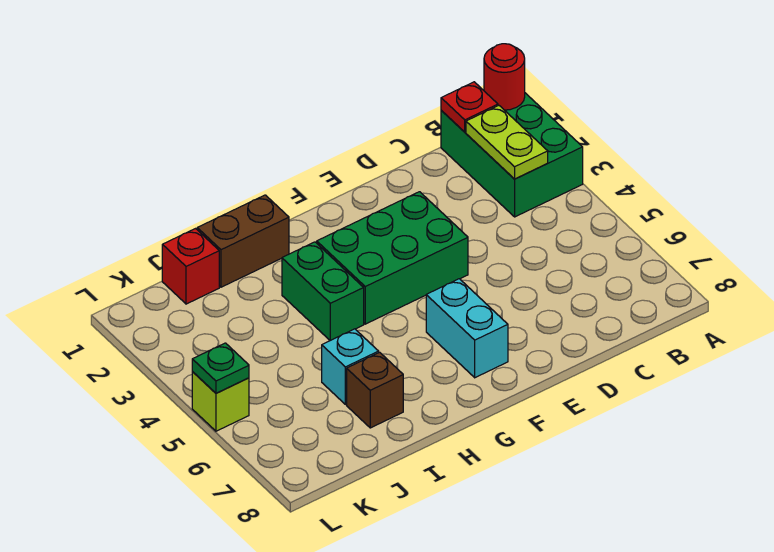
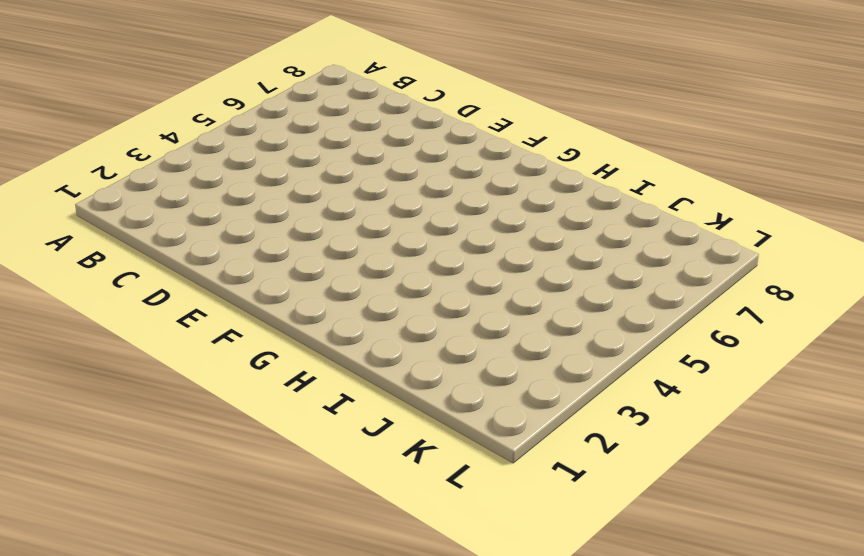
none -> green brick A1:B3 level 1
none -> green brick E3:G4 level 1
none -> cyan brick F6:F7 level 1

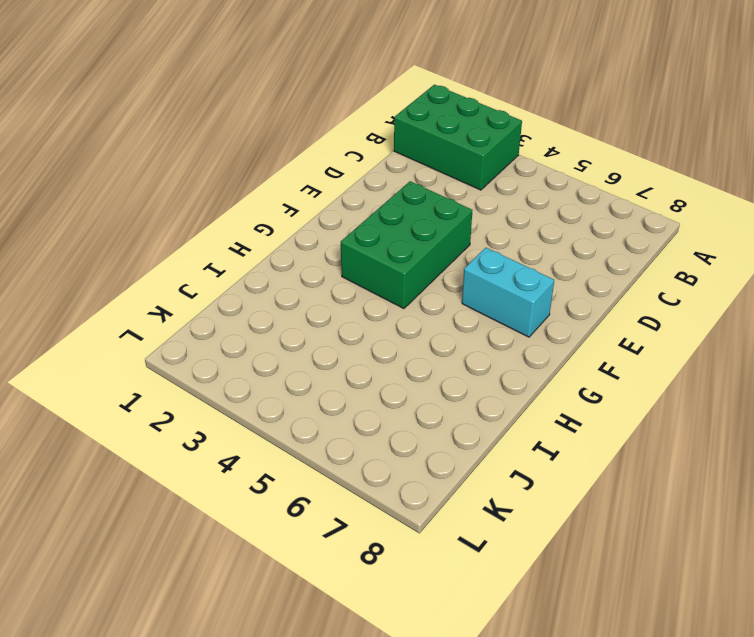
none -> brown brick H1:I1 level 1
none -> green brick H3:H4 level 1
none -> cyan brick I6 level 1

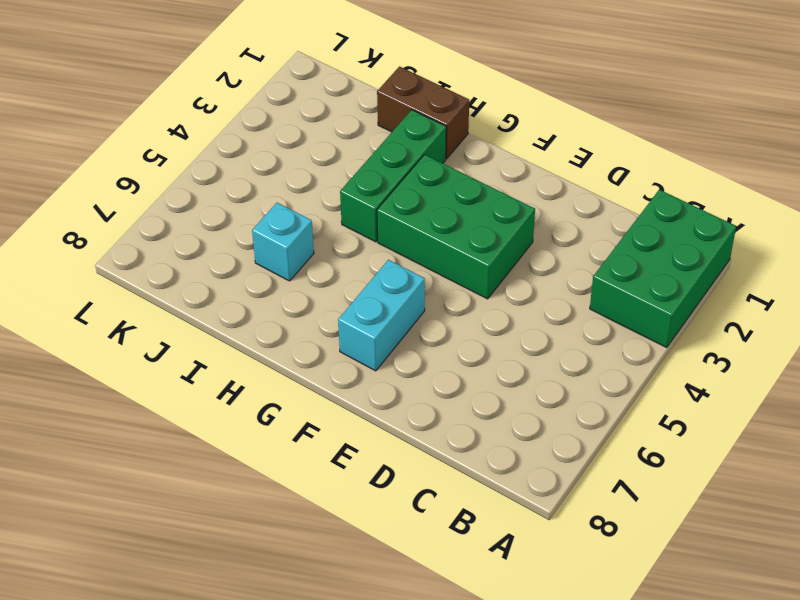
green brick H2:H4 level 1 -> green brick H3:H4 level 1
none -> brown brick I7 level 1
none -> red brick J1 level 1
none -> lime brick L5 level 1

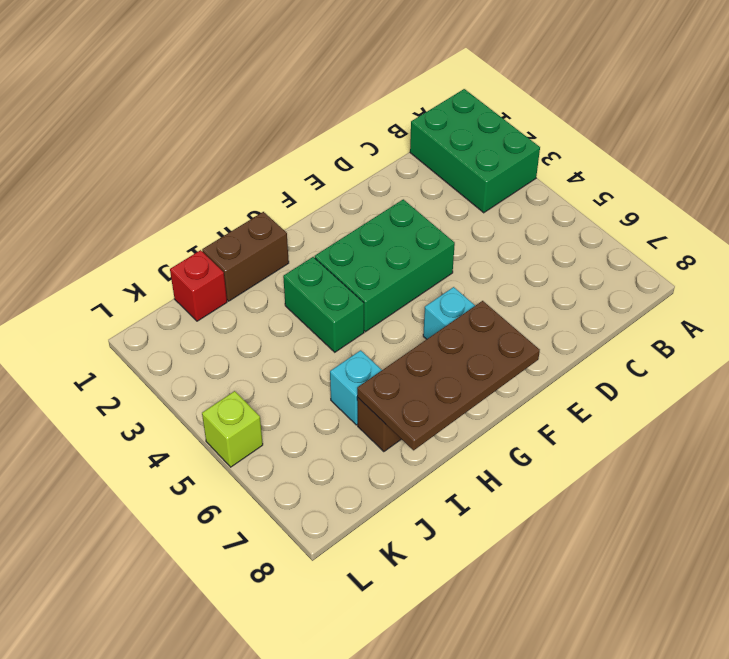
brown plate F7:I8 level 2 -> none
none -> red round brick A1 level 2
none -> red plate B1 level 2
none -> lime plate B2:B3 level 2

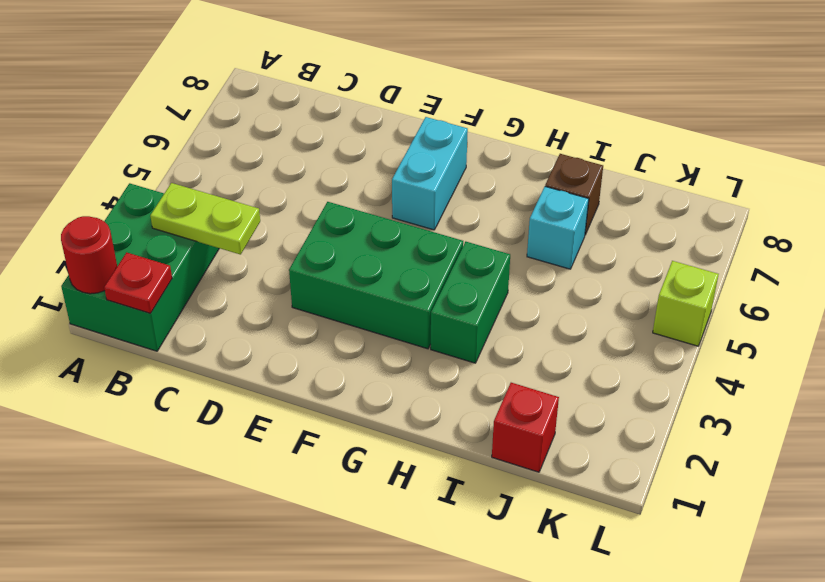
lime plate B3:C3 level 2 -> lime plate B2:B3 level 2
none -> brown brick H1:I1 level 1
none -> green plate L5 level 2

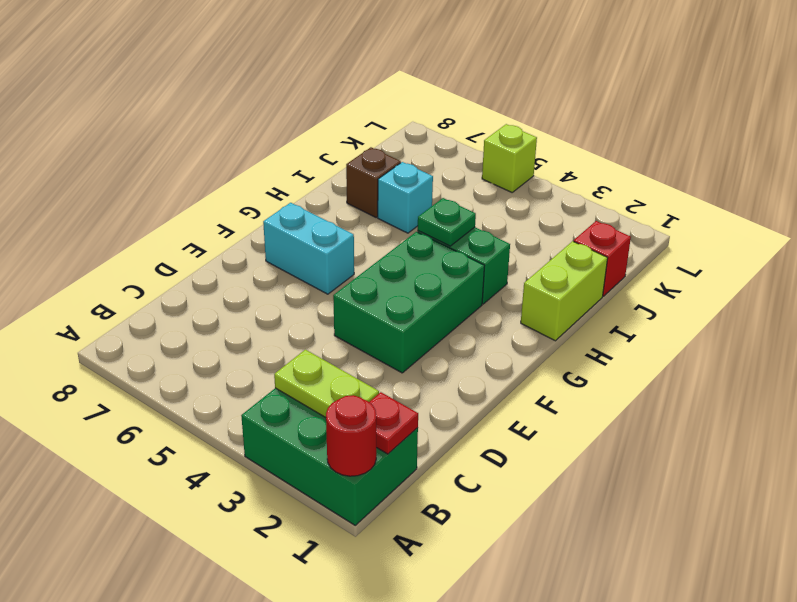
lime brick H1:I1 level 1 -> brown brick H1:I1 level 1
green plate H4 level 2 -> green plate L5 level 2

